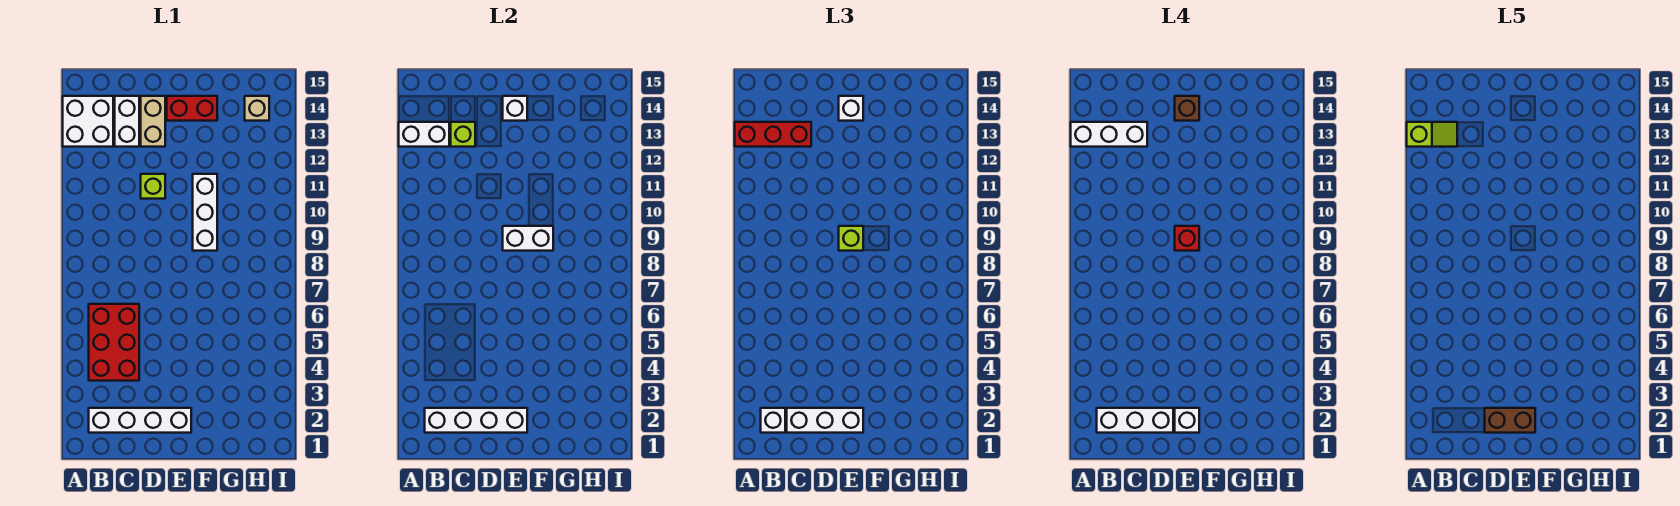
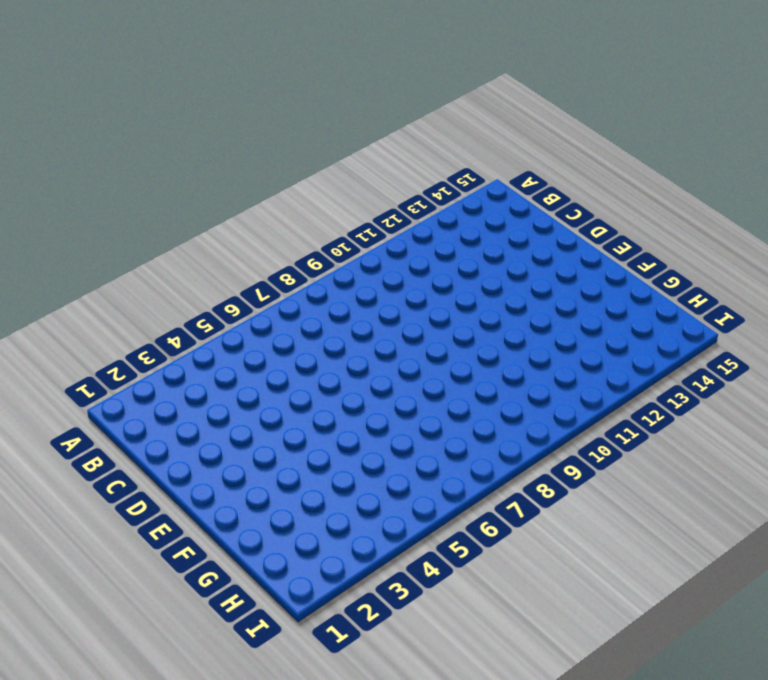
none -> white brick A13:B14 level 1
none -> white brick B2:E2 level 1
none -> red brick B4:C6 level 1

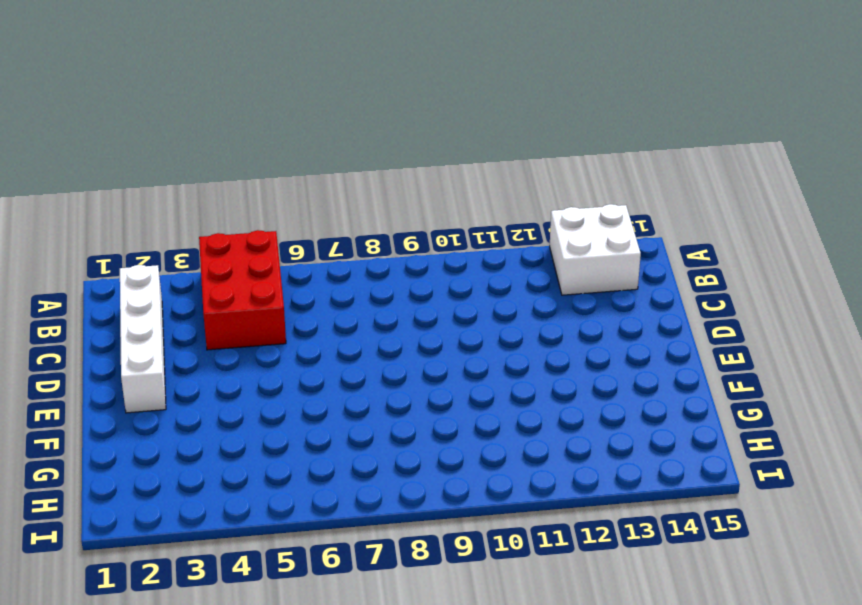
red brick A4:C5 level 1 -> red brick B4:C6 level 1
none -> white brick C13:C14 level 1
none -> lime brick D11 level 1
none -> tan brick D13:D14 level 1

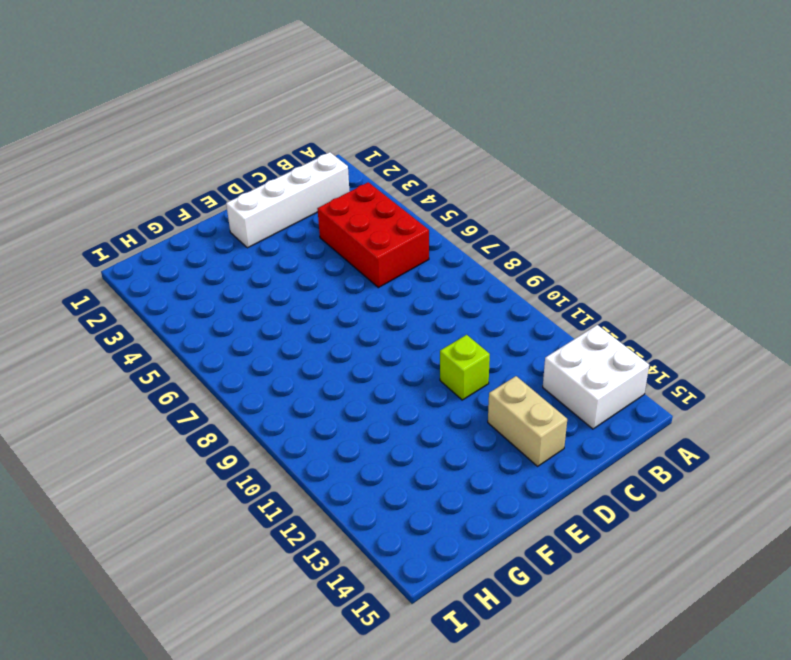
none -> white brick C13:C14 level 1
none -> red brick E14:F14 level 1
none -> white brick F9:F11 level 1

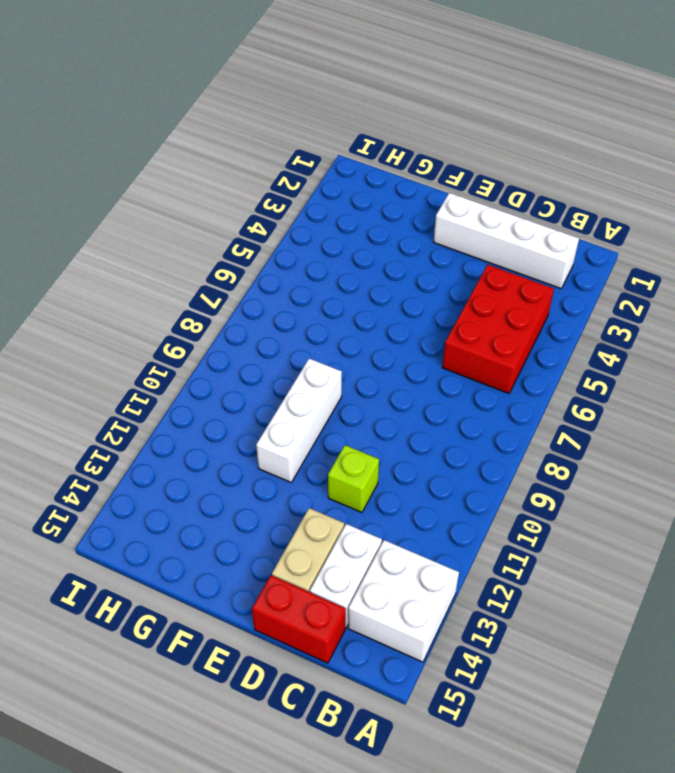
red brick C15:D15 level 1 -> red brick E14:F14 level 1
none -> tan brick H14 level 1
none -> white brick A13:B13 level 2
none -> white brick B2:E2 level 2

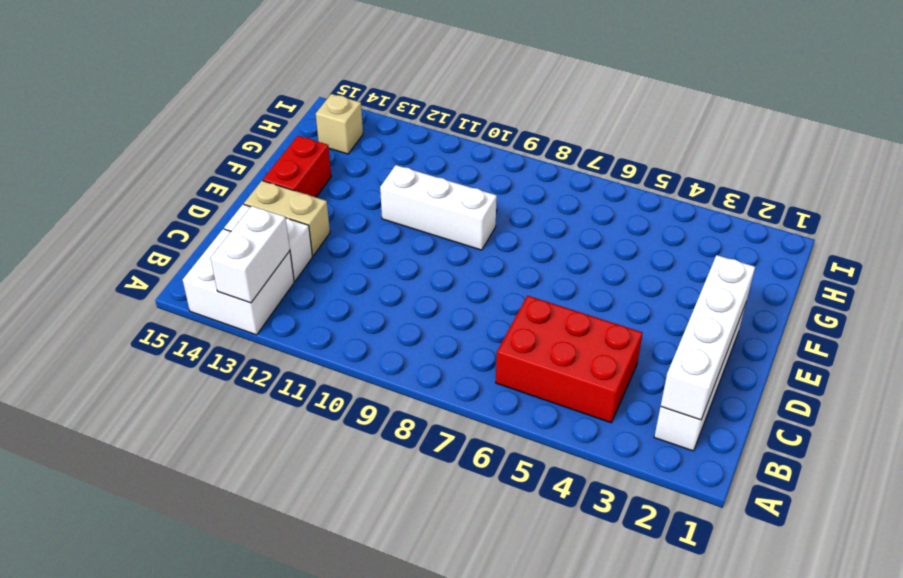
none -> lime brick D11 level 1
none -> lime brick C13 level 2
none -> white brick E9:F9 level 2

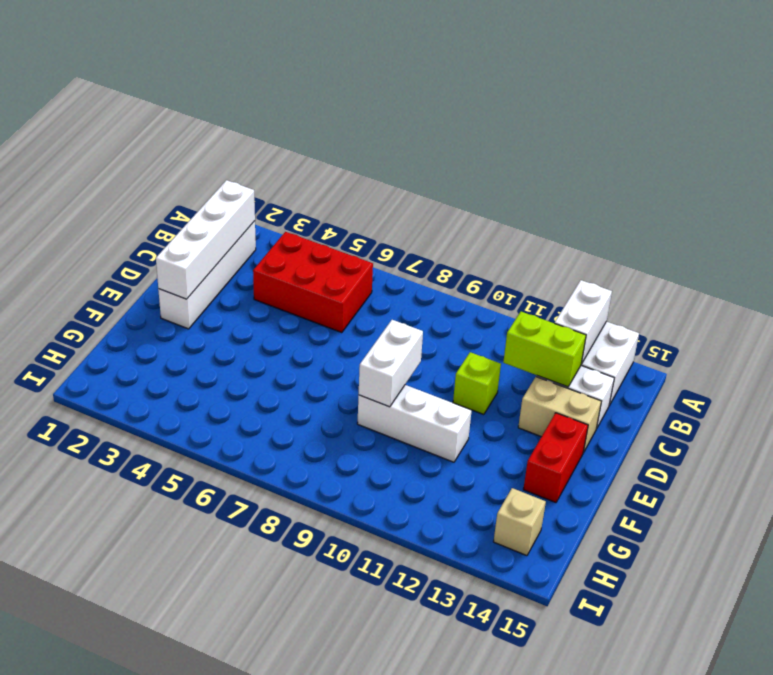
lime brick C12:C13 level 2 -> lime brick C13 level 2
none -> white brick E14 level 2
none -> red brick A13:C13 level 3
none -> white brick B2 level 3

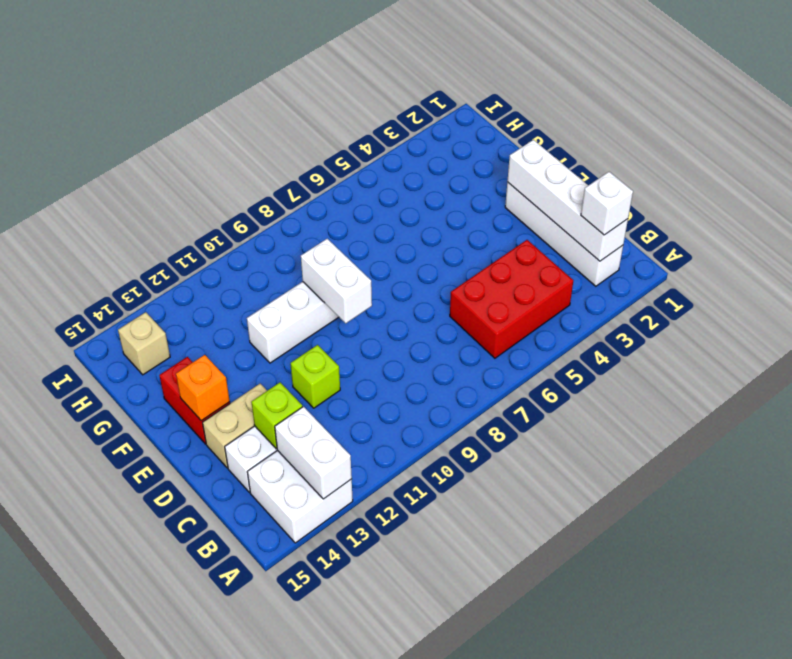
orange brick E14 level 2 -> white brick E14 level 2
none -> red brick A13:C13 level 3
none -> white brick C2:E2 level 3
none -> lime brick E9 level 3

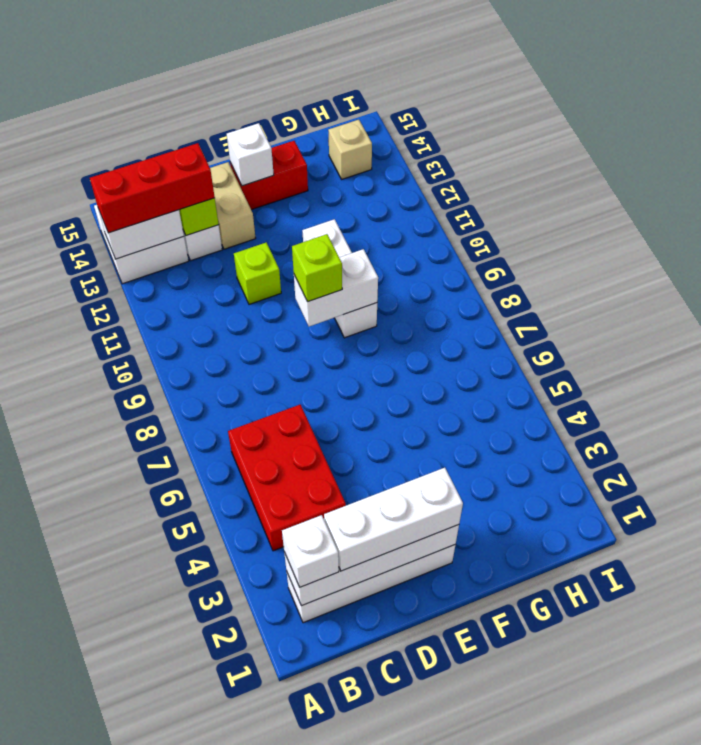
none -> white brick E14 level 3
none -> white brick A13:C13 level 4
none -> white brick B2:D2 level 4

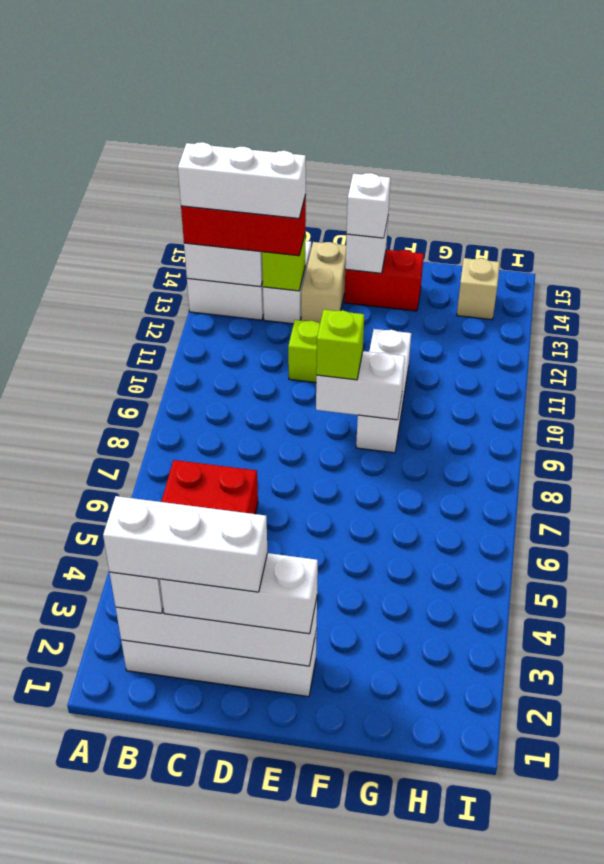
none -> white brick E2 level 4
none -> red brick E9 level 4
none -> brown brick E14 level 4

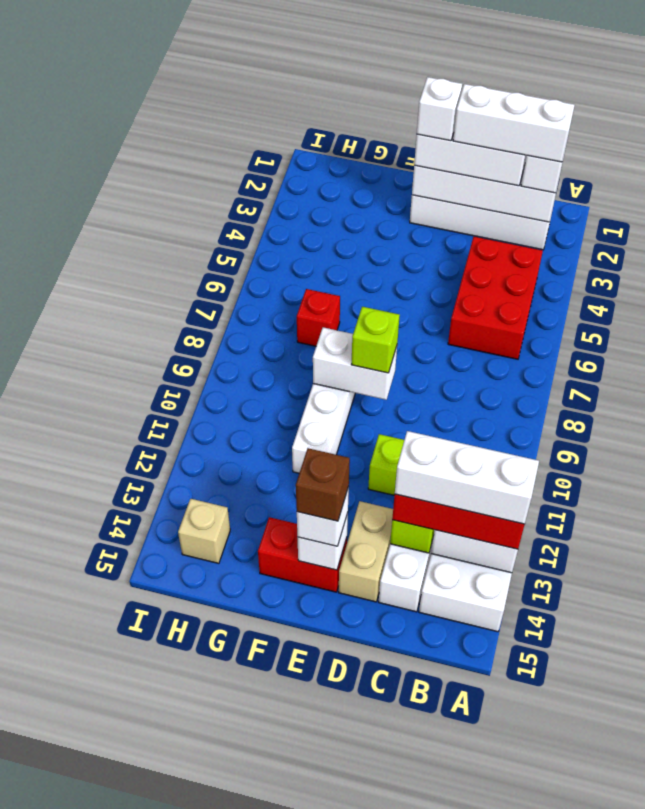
red brick G7 level 1 -> red brick E9 level 4
none -> lime slope A13:B13 level 5 top A
none -> brown brick D2:E2 level 5

